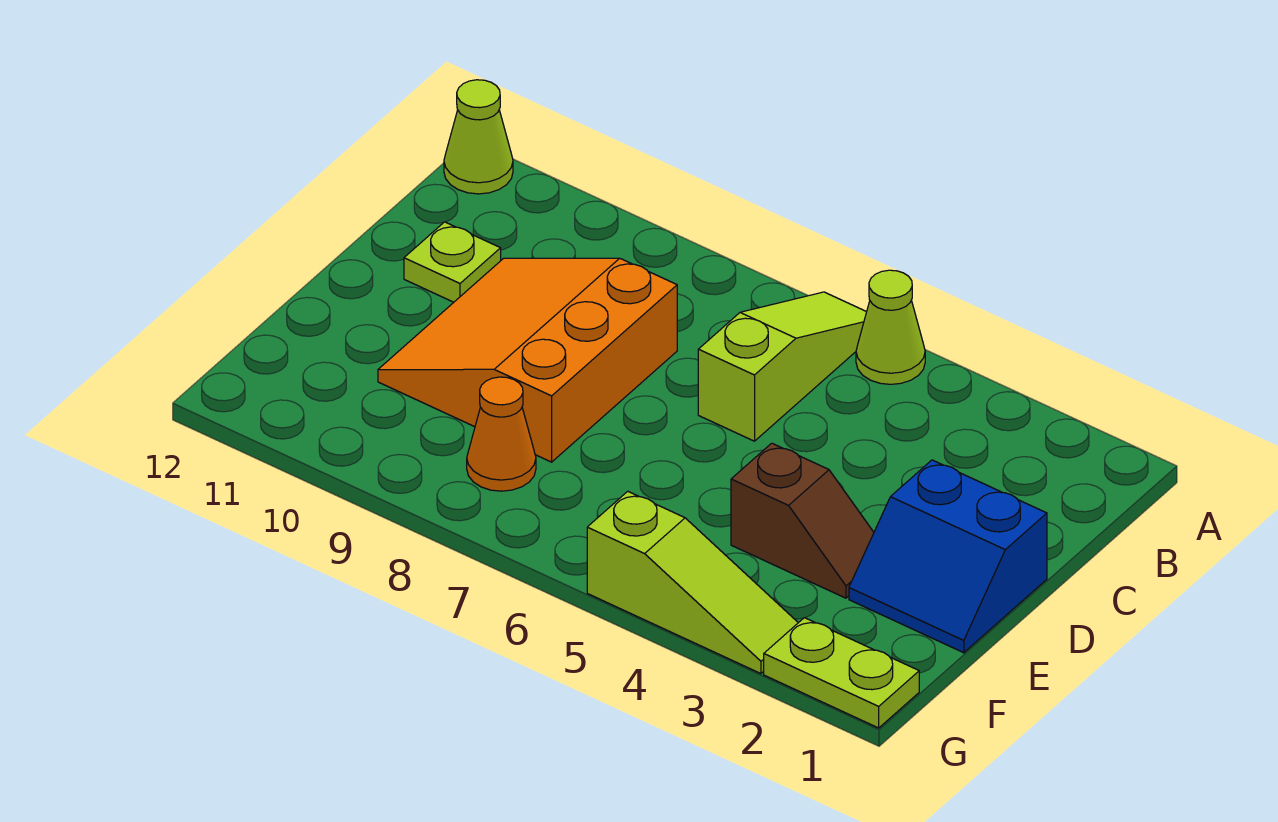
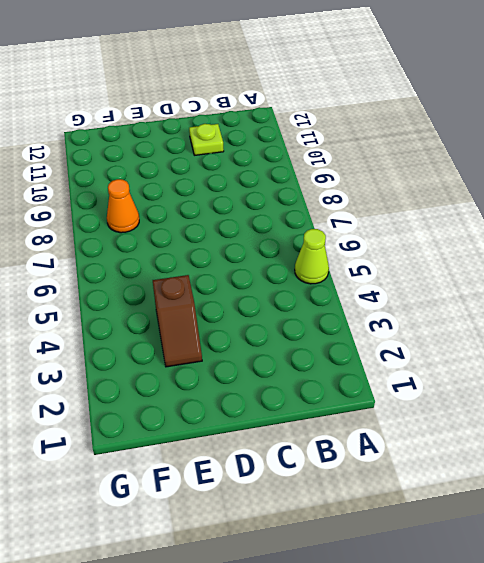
none -> lime slope A6:C6 level 1 top C
none -> lime cone A12 level 1

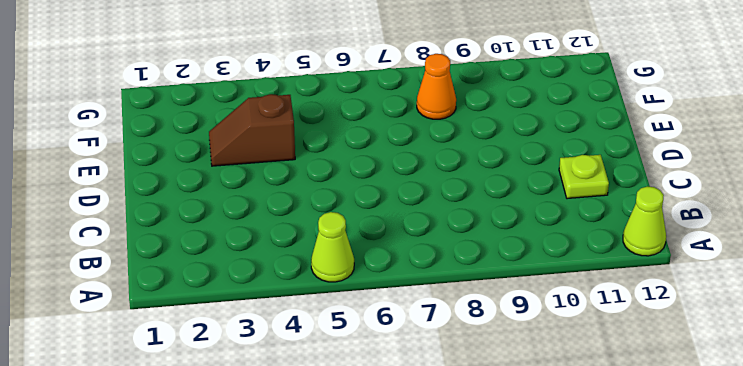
none -> lime slope A6:C6 level 1 top C
none -> orange slope C8:E10 level 1 top 8

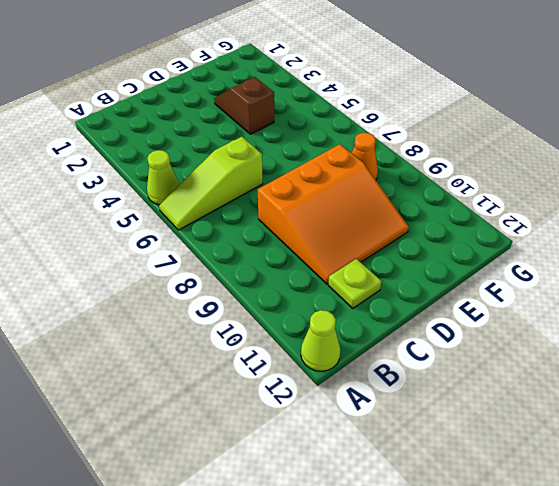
none -> blue slope D1:E2 level 1 top D
none -> lime plate G1:G2 level 1

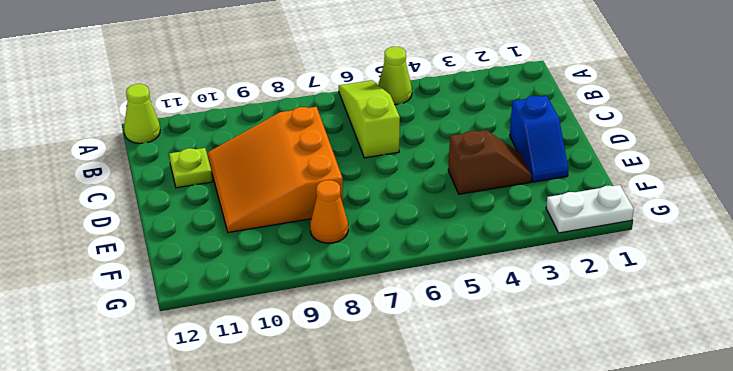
blue slope D2:E2 level 1 top D -> blue slope D1:E2 level 1 top D
white plate G1:G2 level 1 -> lime plate G1:G2 level 1
none -> lime slope G3:G5 level 1 top 5

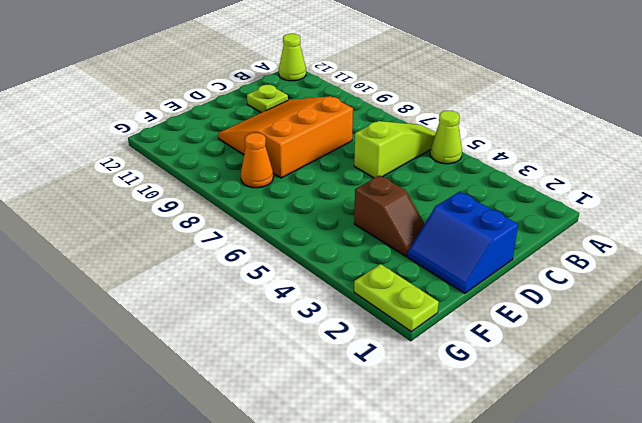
none -> lime slope G3:G5 level 1 top 5

